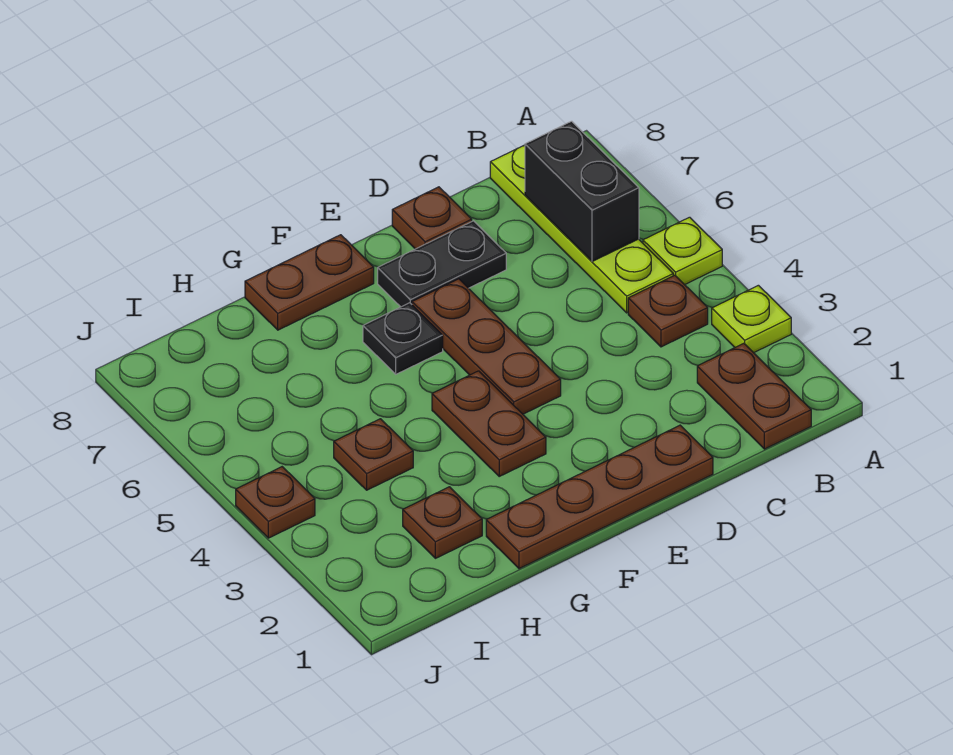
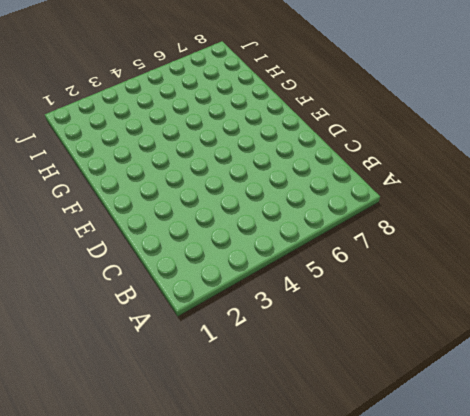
none -> lime plate A3 level 1
none -> lime plate A5 level 1
none -> brown plate B1:B2 level 1

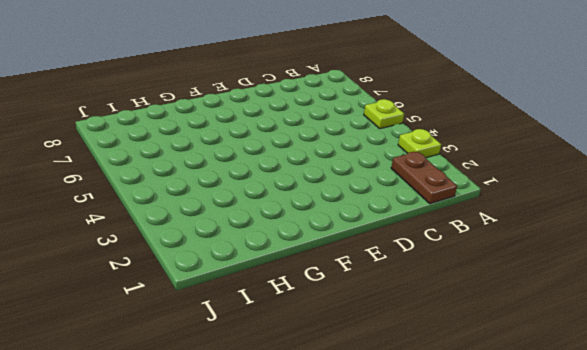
none -> brown plate B4 level 1
none -> lime plate B5:B8 level 1
none -> brown plate D1:G1 level 1

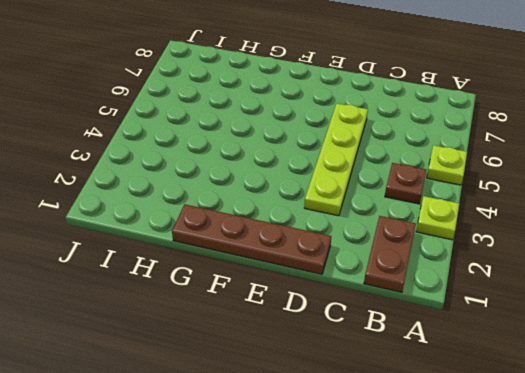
lime plate D3:D6 level 1 -> lime plate B5:B8 level 1
none -> black plate D7:E7 level 1
none -> brown plate D8 level 1
none -> brown plate E4:E6 level 1

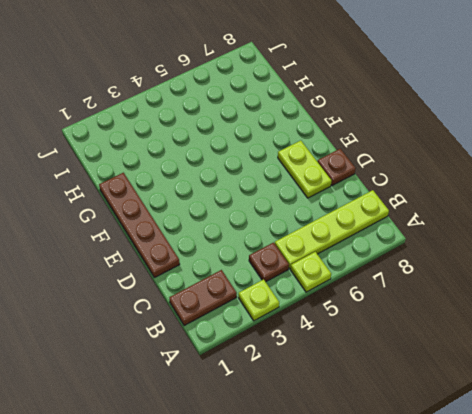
lime plate D7:E7 level 1 -> black plate D7:E7 level 1
none -> brown plate E4:E6 level 1
none -> brown plate F3:F4 level 1
none -> black plate F6 level 1

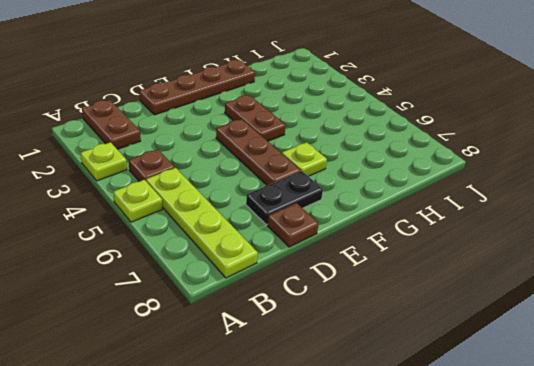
lime plate F6 level 1 -> black plate F6 level 1
none -> brown plate F8:G8 level 1
none -> brown plate H2 level 1
none -> brown plate H4 level 1

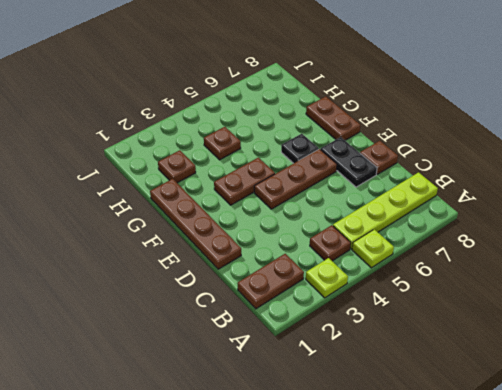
none -> brown plate J4 level 1
none -> black brick B6:B7 level 2

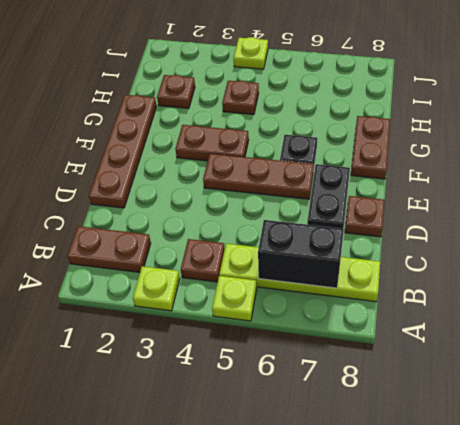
lime plate J4 level 1 -> brown plate J4 level 1

